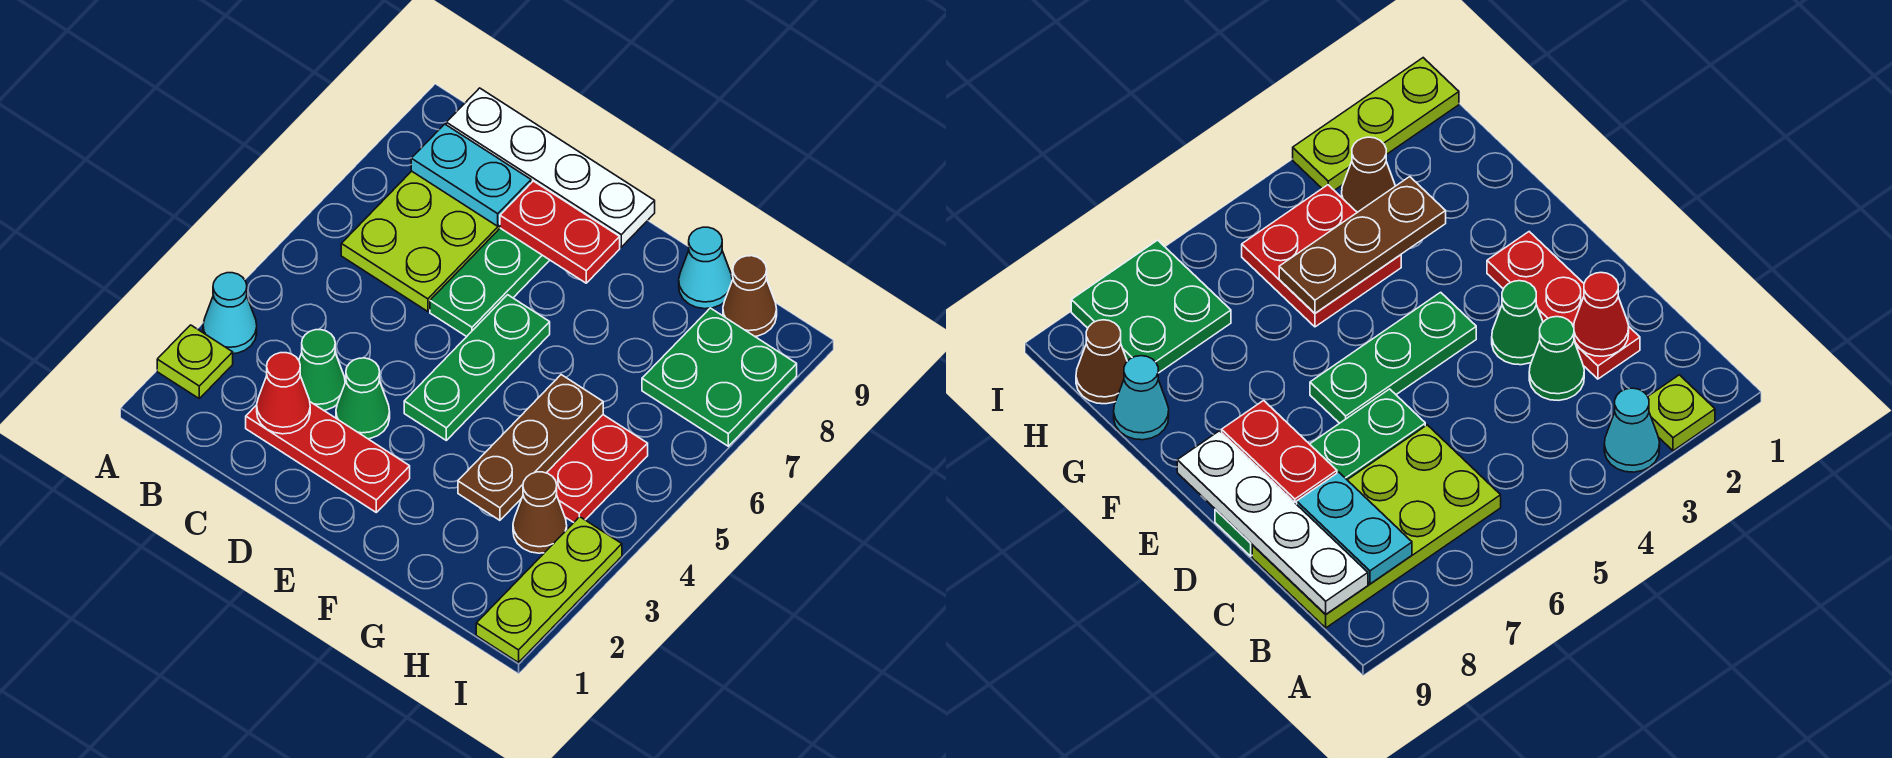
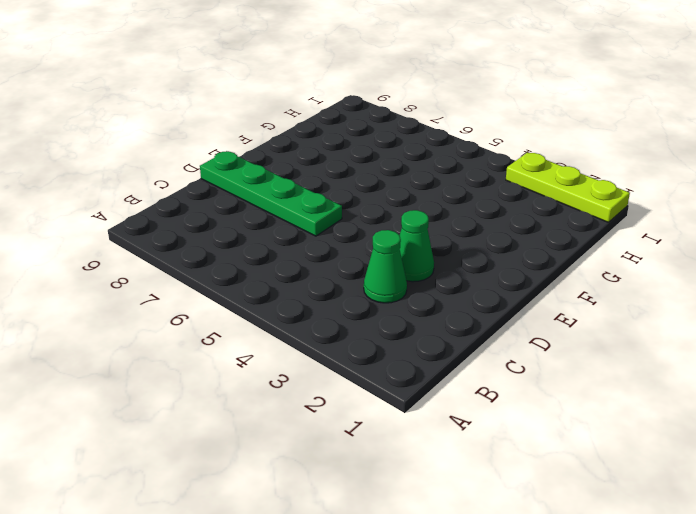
none -> lime plate A2 level 1
none -> cyan cone A3 level 1
none -> lime plate B6:C9 level 1

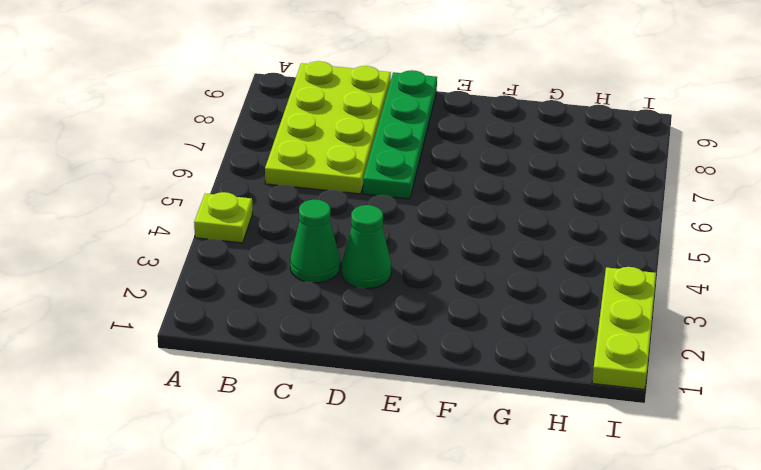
lime plate A4 level 1 -> lime plate A2 level 1
none -> cyan cone A3 level 1
none -> red plate C2:E2 level 1
none -> green plate E4:E6 level 1

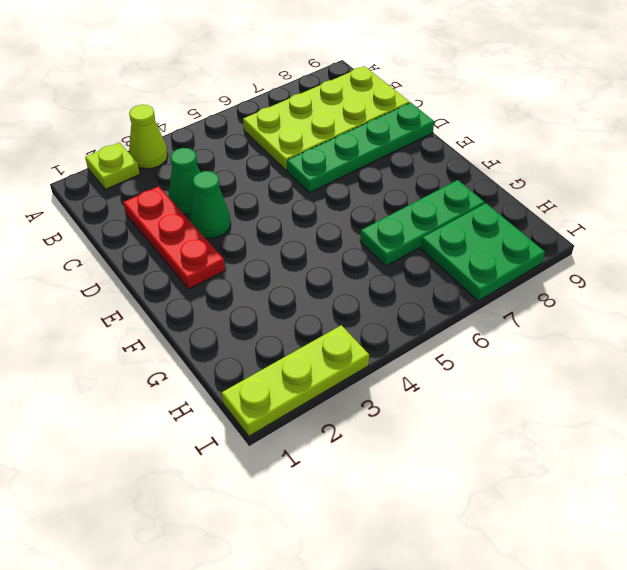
lime cone A3 level 1 -> cyan cone A3 level 1
green plate G6:G8 level 1 -> green plate E4:E6 level 1
none -> red plate G4:H5 level 1
none -> cyan cone G9 level 1
none -> brown cone H3 level 1

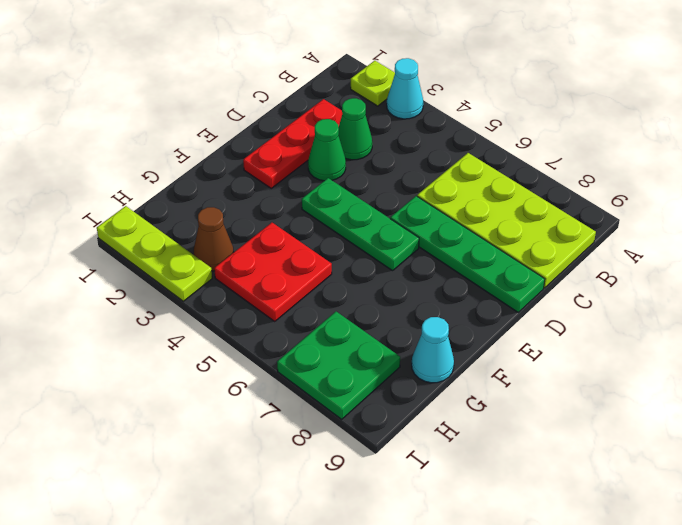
none -> brown cone H9 level 1
none -> cyan plate B8:C8 level 2
none -> white plate B9:E9 level 2

